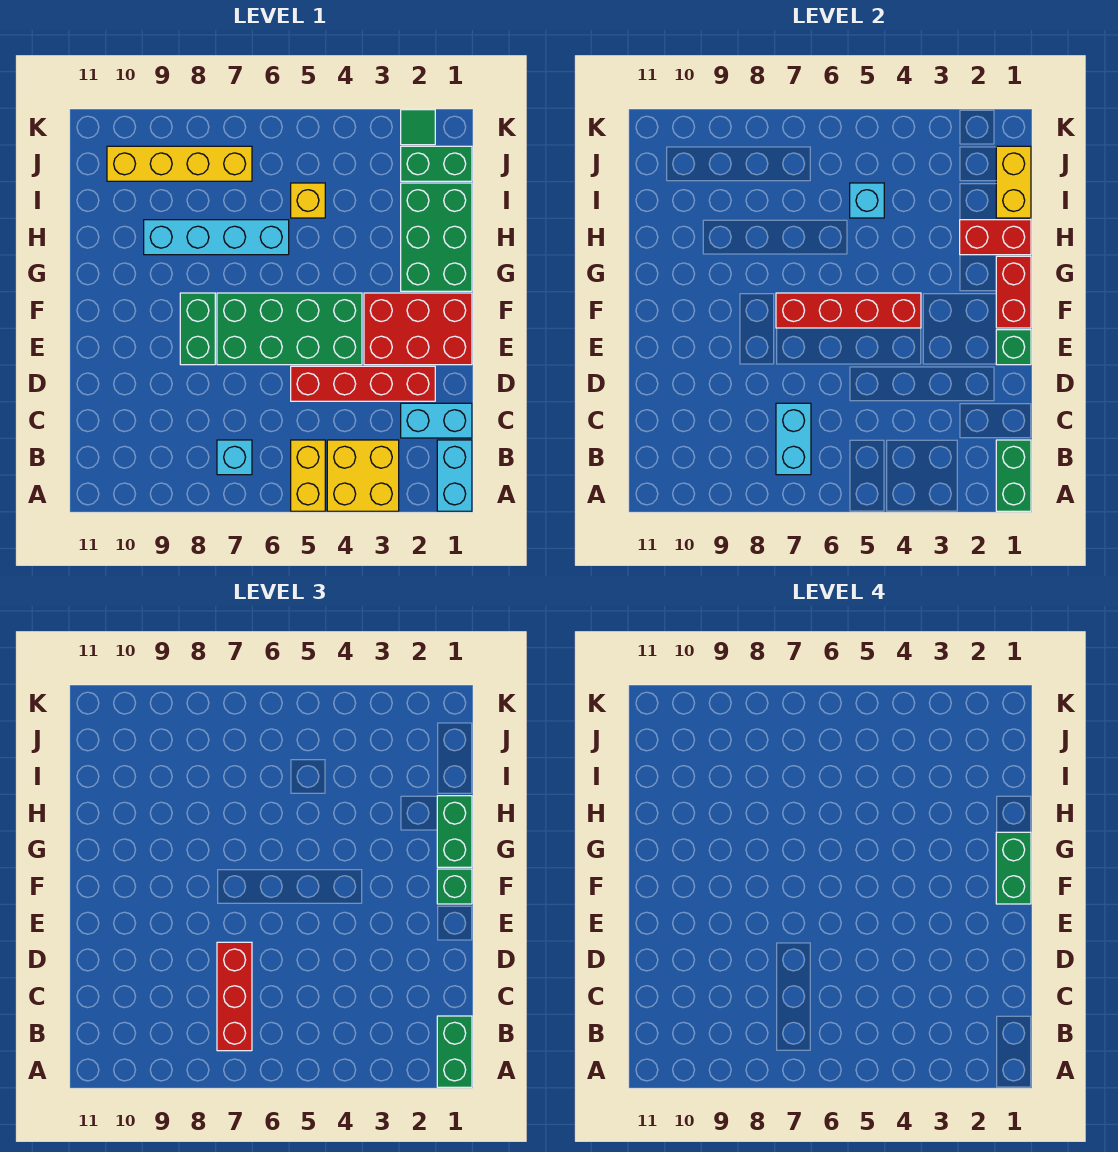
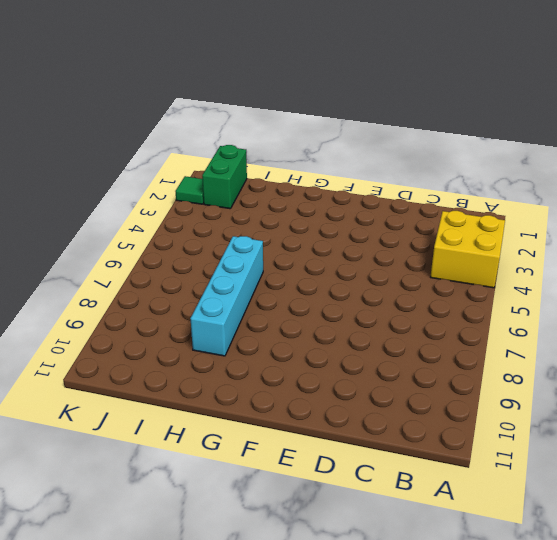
none -> cyan brick A1:B1 level 1
none -> yellow brick A5:B5 level 1
none -> cyan brick B7 level 1

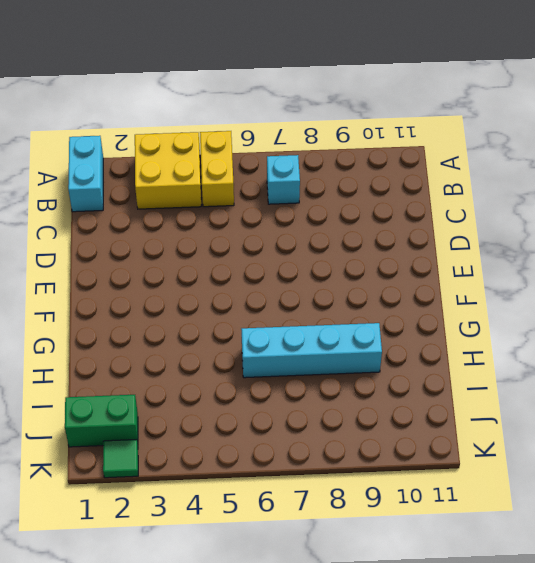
none -> cyan brick C1:C2 level 1
none -> red brick D2:D5 level 1
none -> red brick E1:F3 level 1

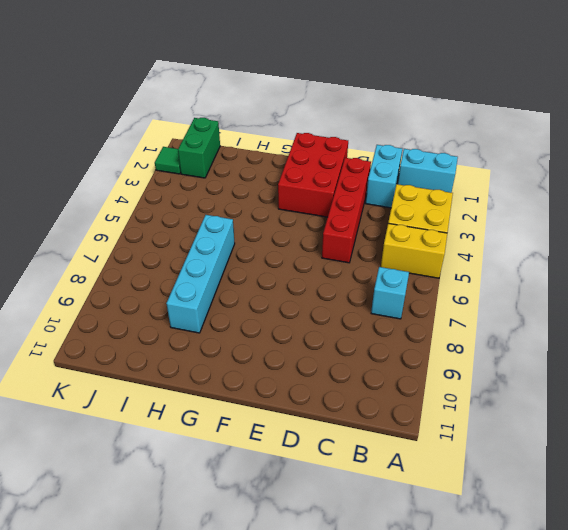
none -> green brick E4:F7 level 1
none -> green brick E8:F8 level 1
none -> green brick G1:I2 level 1

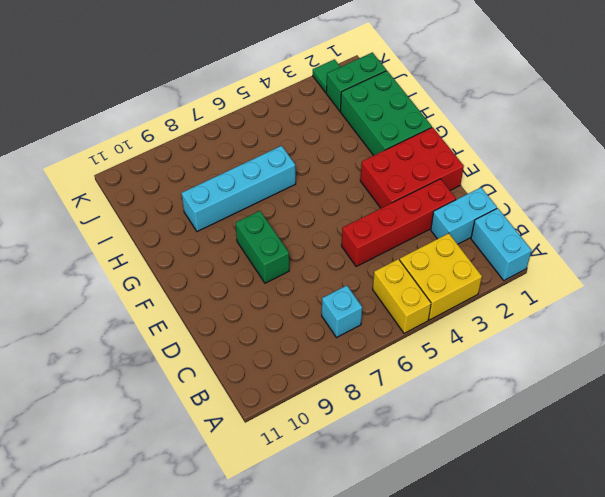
none -> green brick E4:F7 level 1
none -> yellow brick I5 level 1
none -> yellow brick J7:J10 level 1

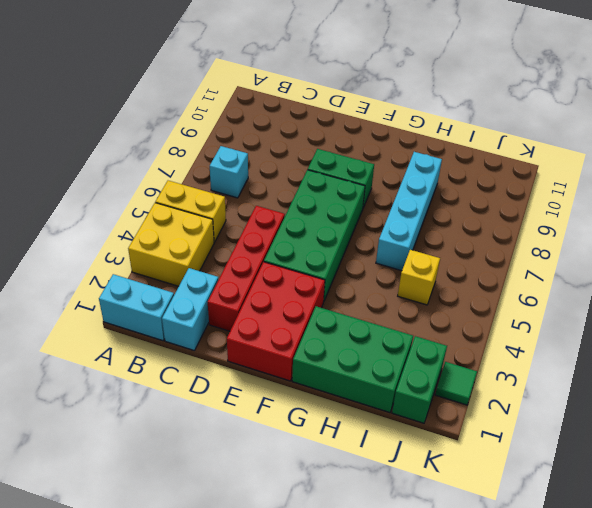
none -> yellow brick J7:J10 level 1
none -> green brick A1:B1 level 2
none -> cyan brick B7:C7 level 2

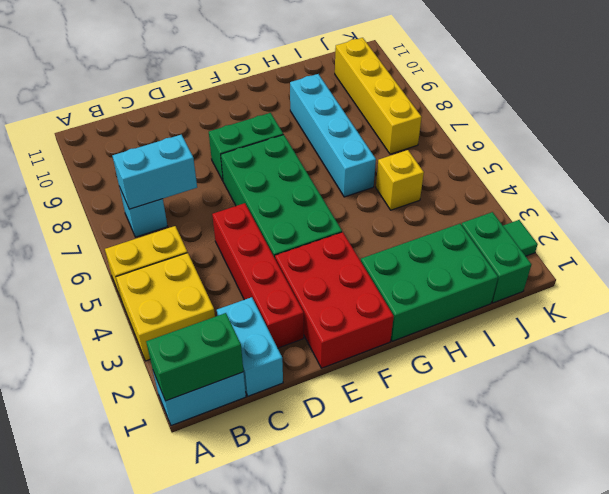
none -> green brick E1 level 2
none -> red brick F1:G1 level 2
none -> red brick F4:F7 level 2

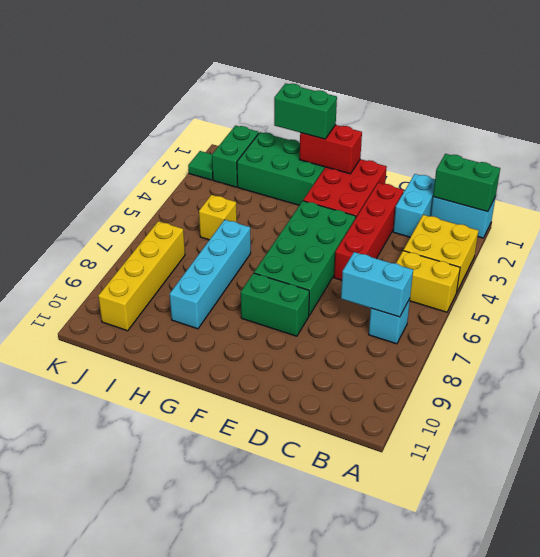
none -> green brick E1 level 2
none -> red brick F4:F7 level 2
none -> red brick H1:H2 level 2

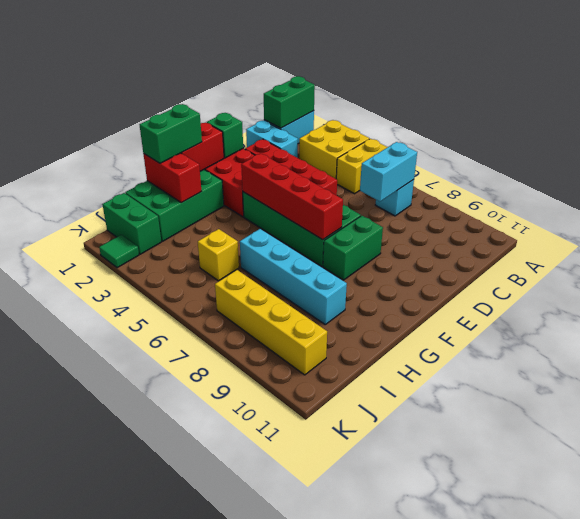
none -> yellow brick I1:J1 level 2
none -> cyan brick I5 level 2
none -> green brick A1:B1 level 3

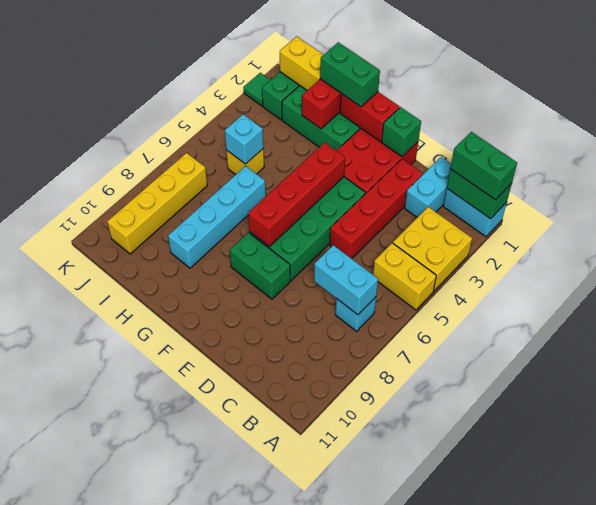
none -> red brick B7:D7 level 3
none -> green brick F1 level 3
none -> green brick F1:G1 level 4

